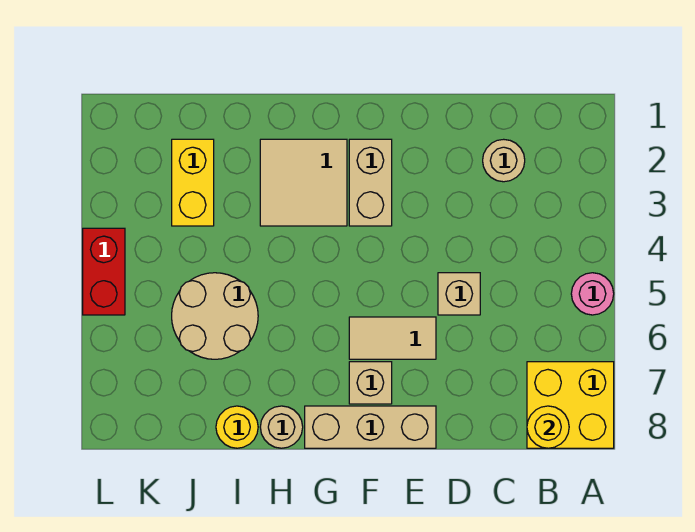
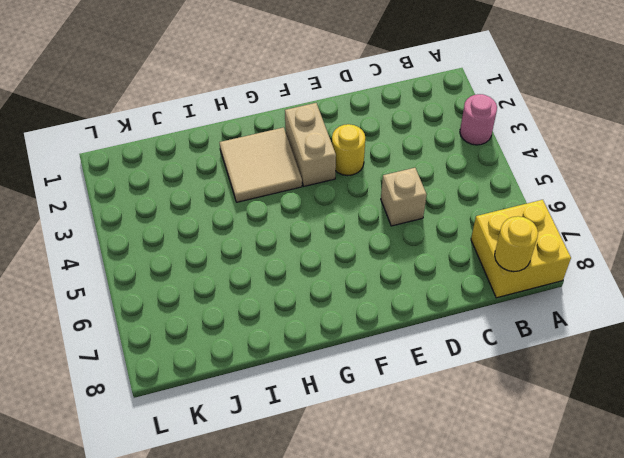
pink round brick A3 level 1 -> pink round brick A5 level 1
yellow round brick E3 level 1 -> yellow round brick I8 level 1
none -> tan round brick C2 level 1
none -> tan tile E6:F6 level 1
none -> tan brick E8:G8 level 1

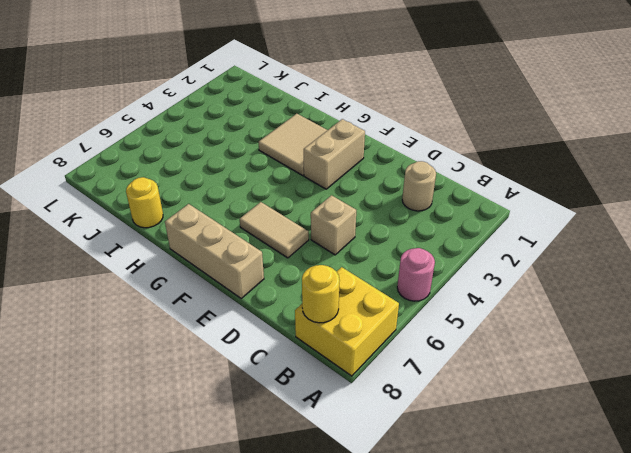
none -> tan brick F7 level 1
none -> tan round brick H8 level 1
none -> tan round brick I5:J6 level 1

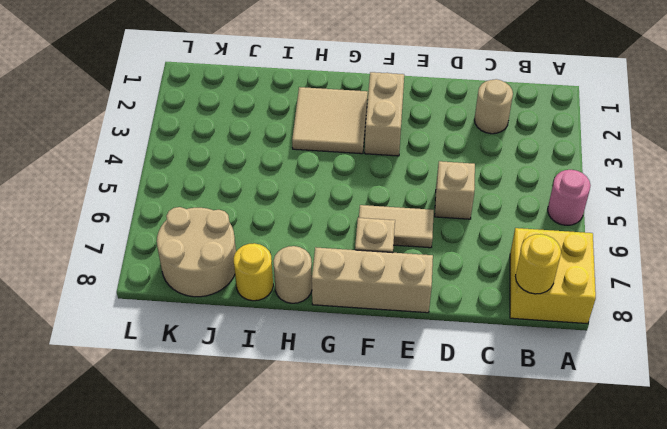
tan round brick J7:K8 level 1 -> tan round brick I5:J6 level 1
none -> yellow brick J2:J3 level 1
none -> red brick L4:L5 level 1

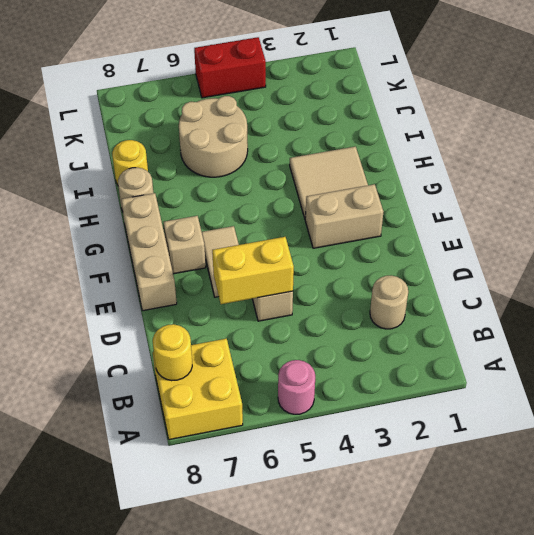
yellow brick D5:D6 level 2 -> yellow brick J2:J3 level 1

